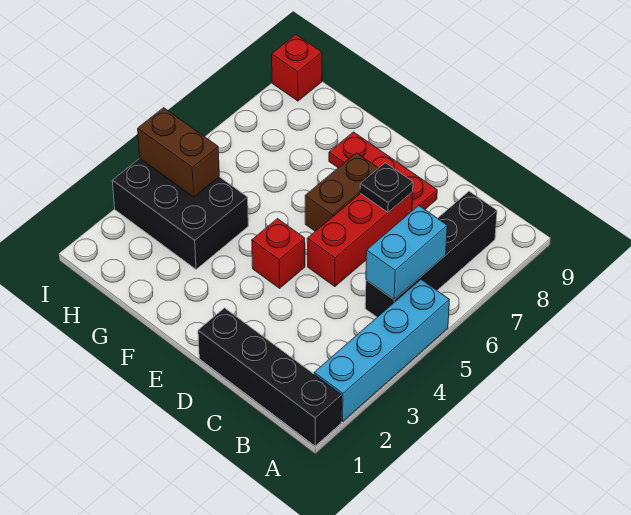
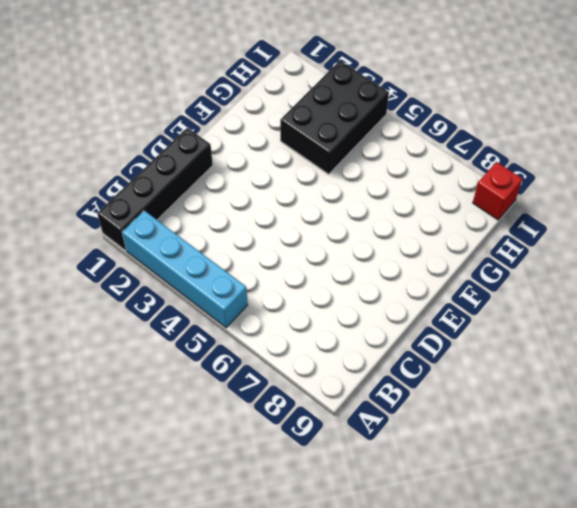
none -> black brick B5:B8 level 1
none -> red brick D5:D7 level 1
none -> red plate D8:F8 level 1

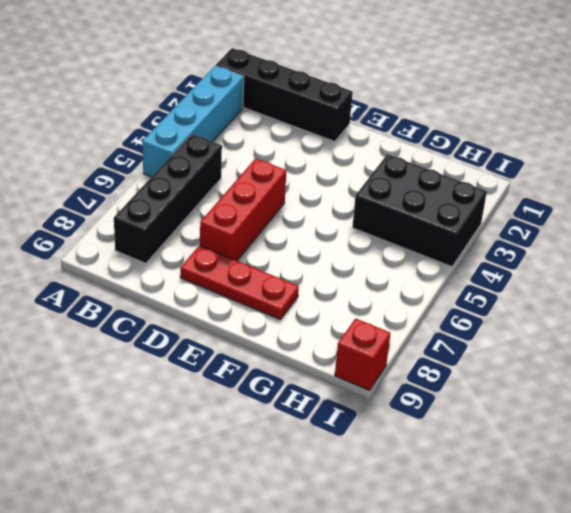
none -> red brick E4 level 1
none -> brown brick E6:E7 level 1
none -> cyan brick B5:B6 level 2

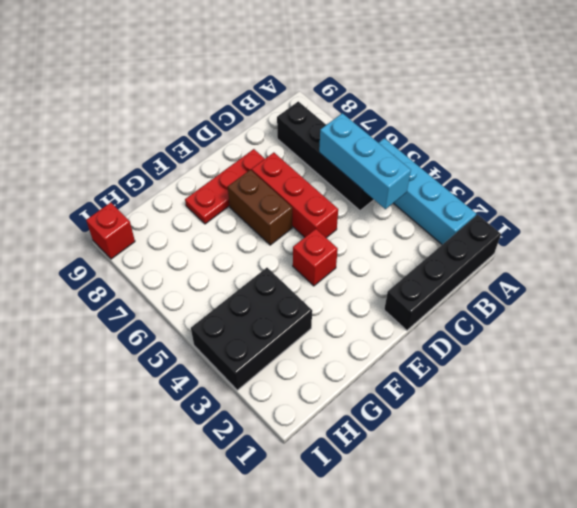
cyan brick B4:B6 level 2 -> cyan brick B5:B6 level 2
none -> black plate D7 level 2
none -> brown brick H4:I4 level 2

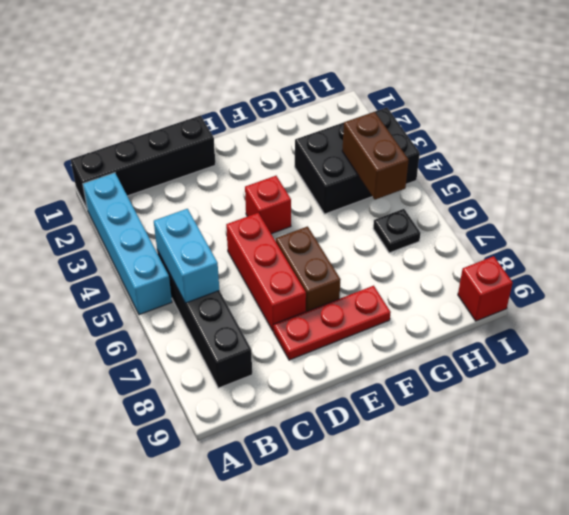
brown brick H4:H5 level 2 -> brown brick H4:I4 level 2
black plate H6 level 1 -> black plate D7 level 2

